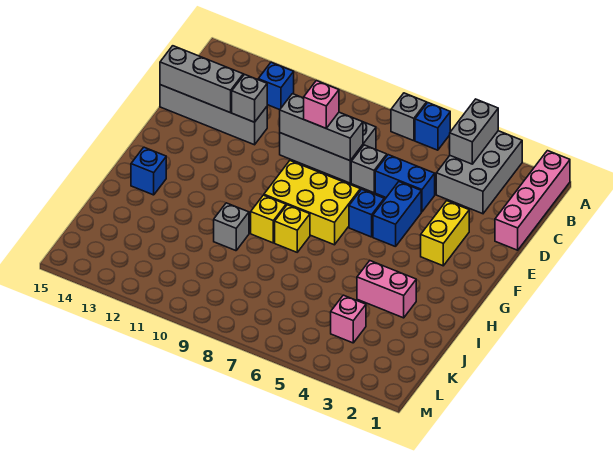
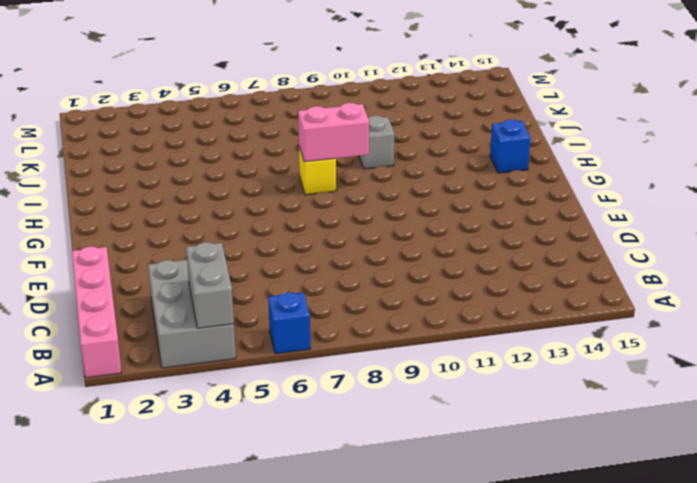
pink brick H8:H9 level 2 -> pink brick I3:I4 level 1
none -> grey brick A7 level 1
none -> blue brick B12 level 1
none -> grey brick C8:D10 level 1

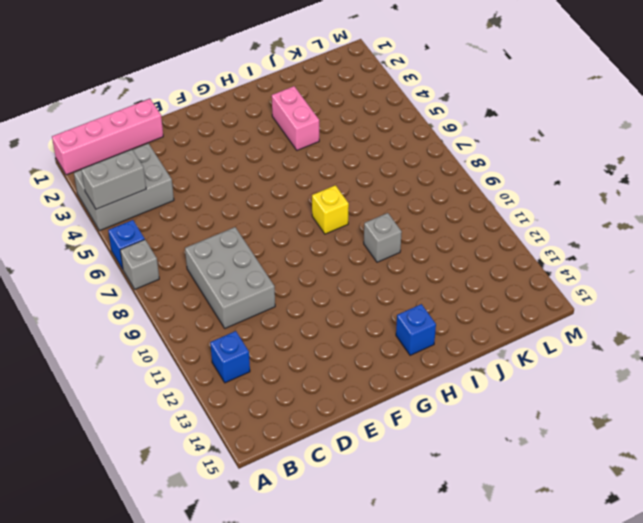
none -> blue brick D5:D6 level 1
none -> grey brick D7 level 1
none -> grey brick D12:D15 level 1

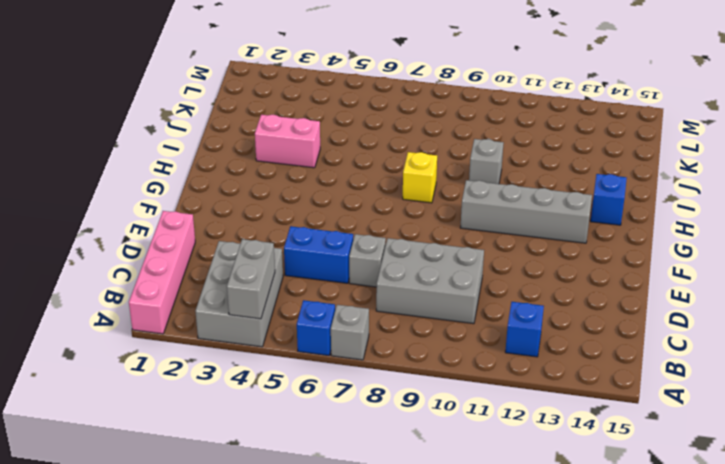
grey brick G10:G13 level 1 -> grey brick D12:D15 level 1
none -> yellow brick E3:F3 level 1
none -> blue brick E5:F5 level 1
none -> blue brick F6 level 1

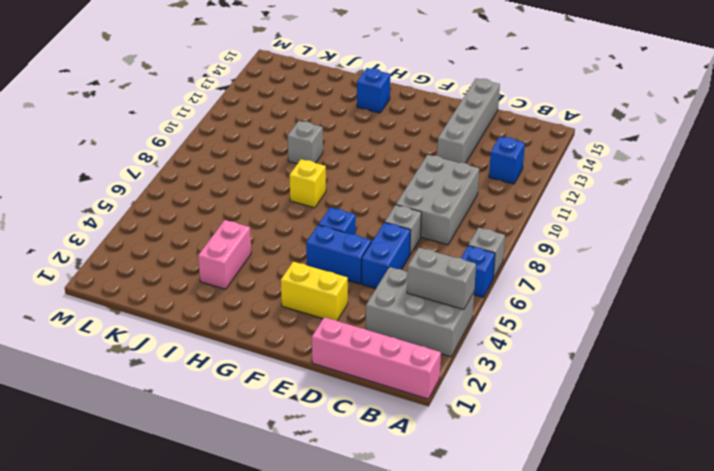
none -> yellow brick F7:G9 level 1
none -> yellow brick H9 level 1
none -> pink brick K4 level 1

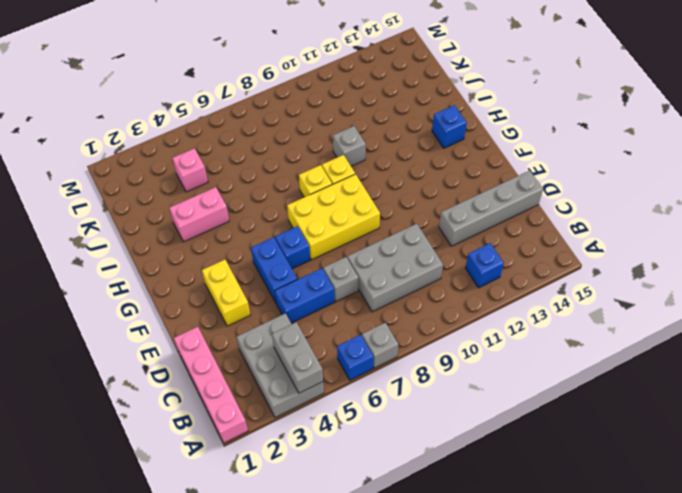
none -> grey brick D8:D10 level 2
none -> grey brick D12 level 2
none -> grey brick D13:D15 level 2

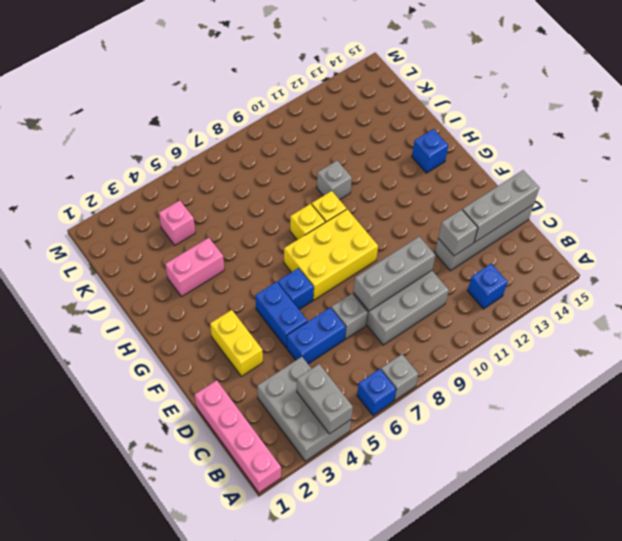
none -> pink brick D9 level 3

